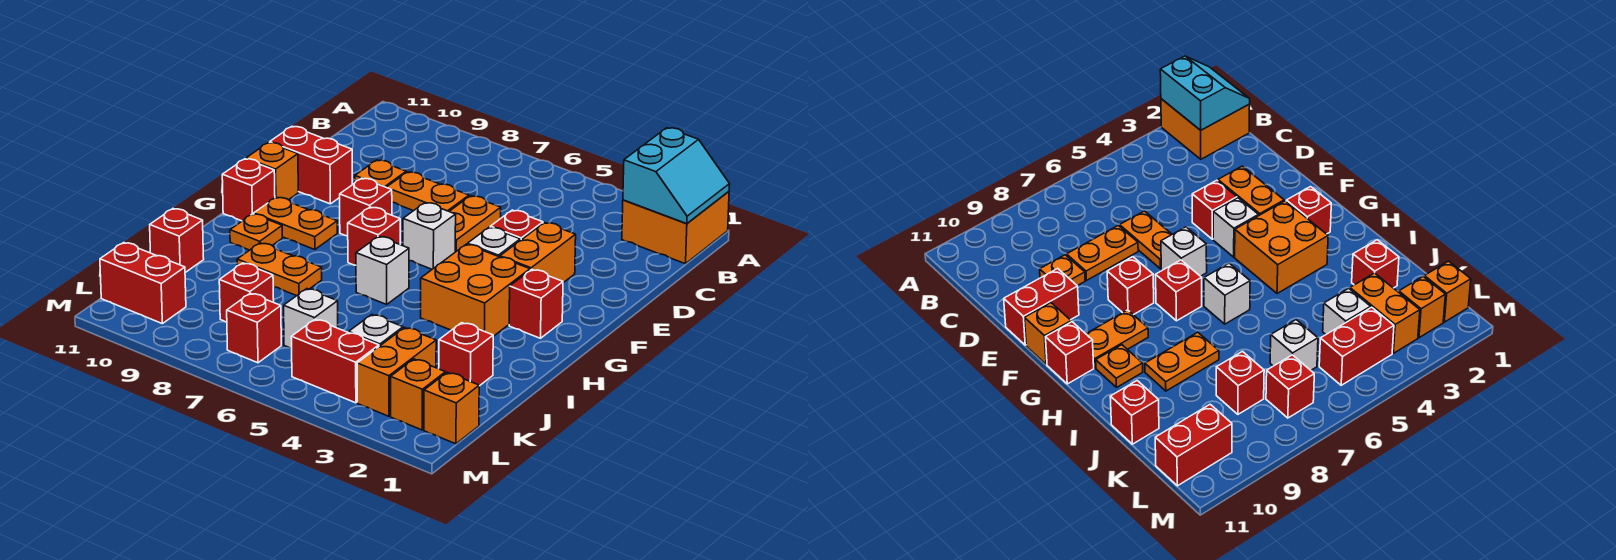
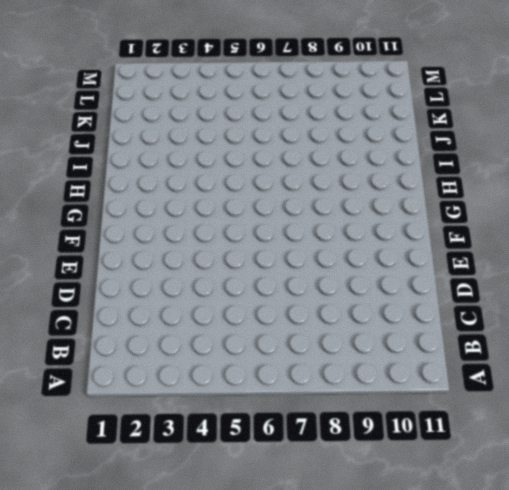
none -> orange brick A1:B2 level 1
none -> orange plate D6:E6 level 1
none -> orange plate D7:D8 level 1
none -> orange plate D9 level 1

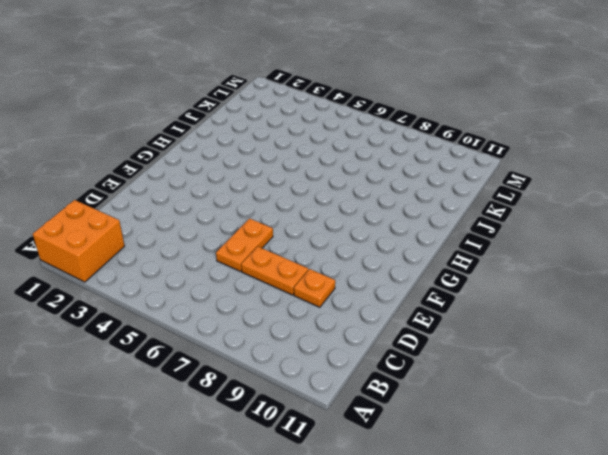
none -> orange brick E3:F3 level 1
none -> red brick E4 level 1
none -> red brick E10:E11 level 1
none -> white brick F4 level 1

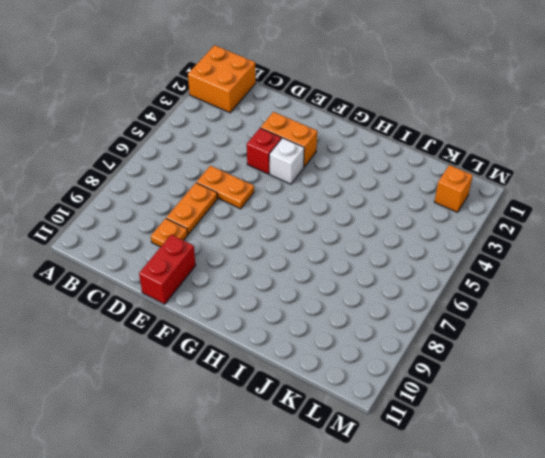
none -> white brick F6 level 1
none -> red brick F8 level 1
none -> orange brick F11 level 1
none -> red brick G2 level 1

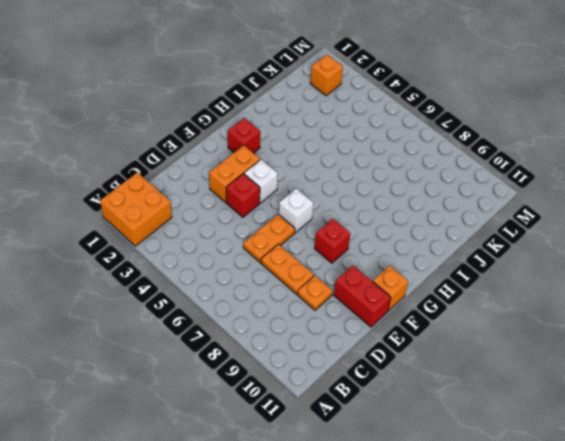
none -> orange brick G3:H4 level 1
none -> red brick G7 level 1
none -> orange plate G9:G10 level 1
none -> red brick G11 level 1

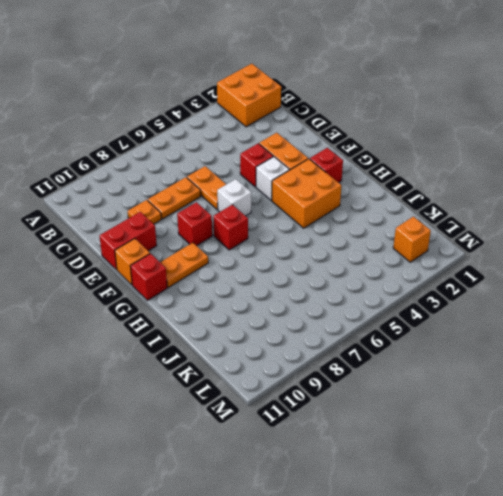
none -> white brick H6 level 1
none -> orange plate H10 level 1
none -> orange plate I8:I9 level 1
none -> red brick J2 level 1

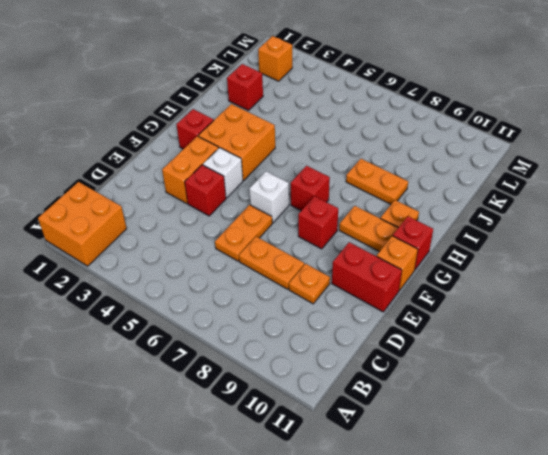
none -> white brick H6 level 1
none -> red brick J11 level 1
none -> orange brick K3:L3 level 1
none -> white brick K4 level 1

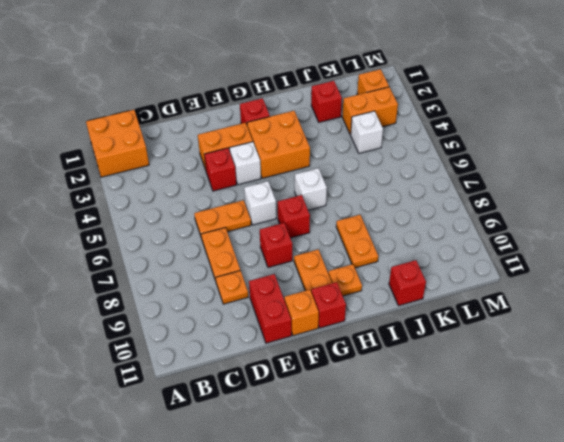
none -> white brick K6 level 1
none -> red brick K8 level 1
none -> orange brick L1 level 1
none -> red brick L4:L5 level 1

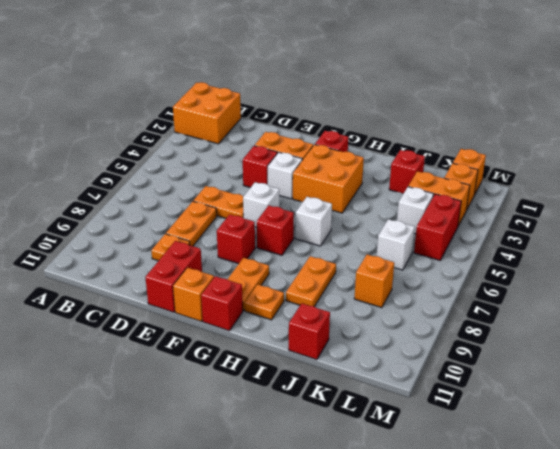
orange brick K8 level 1 -> red brick K8 level 1
none -> red brick L7 level 1
none -> red brick L10:L11 level 1
none -> cyan slope A1:B2 level 2 top 2

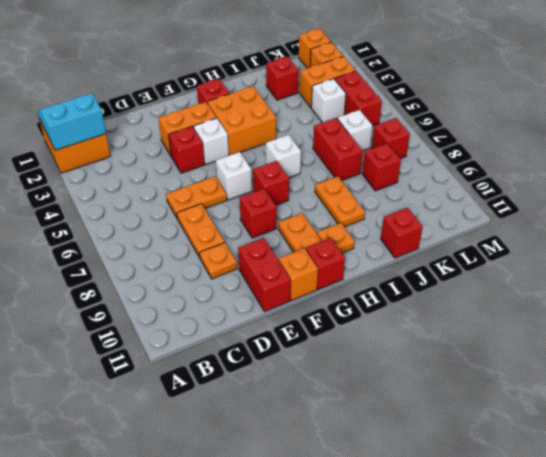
red brick J6:J7 level 1 -> red brick L10:L11 level 1

